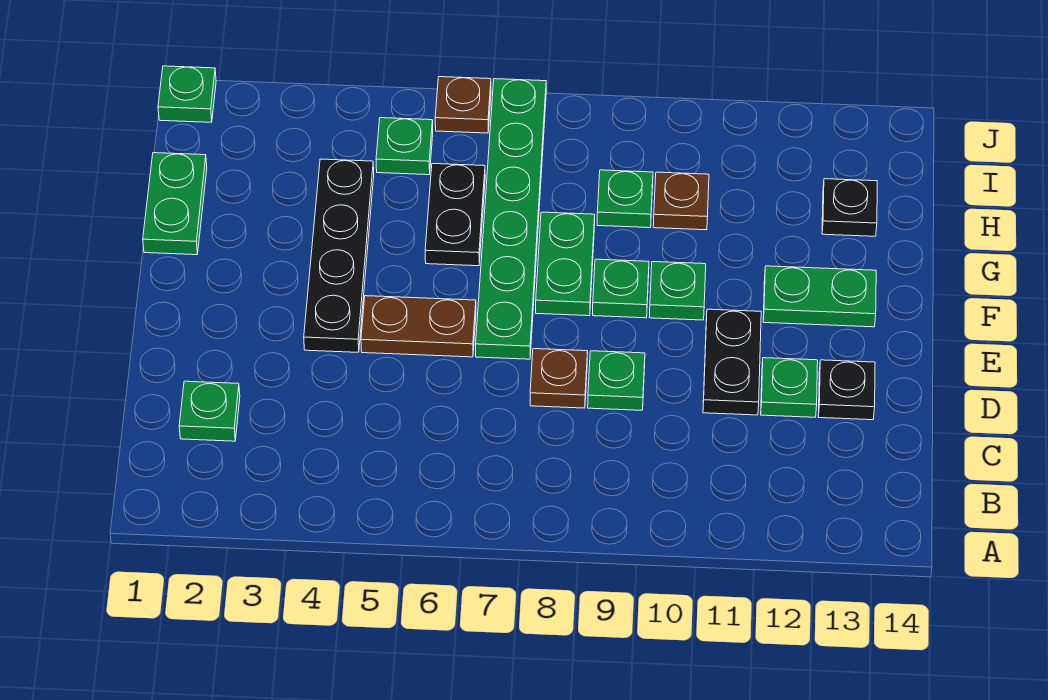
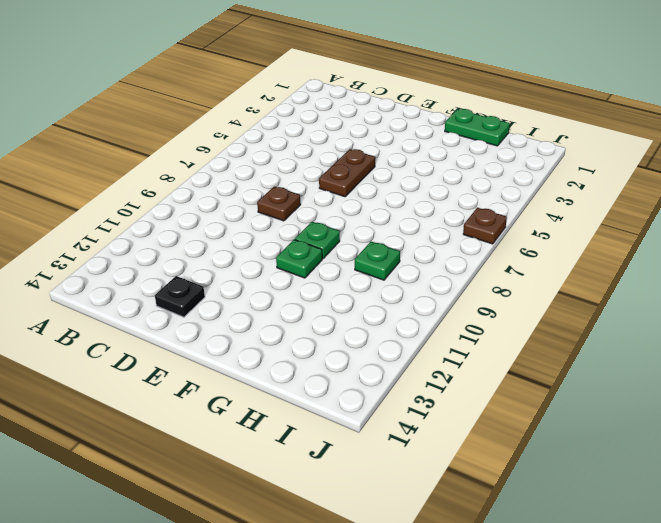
none -> green plate C2 level 1
none -> green plate D9 level 1
none -> black plate D11:E11 level 1

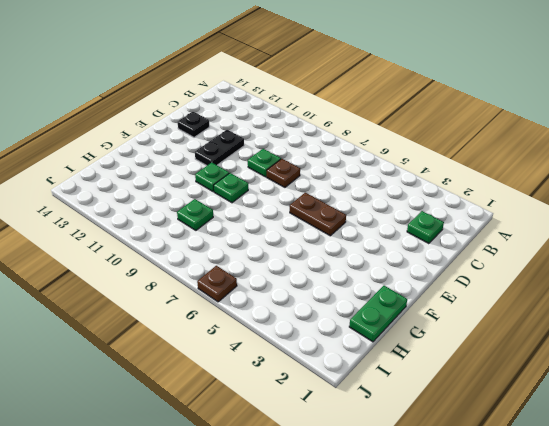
none -> green plate D12 level 1
none -> black plate E4:H4 level 1
none -> green plate E7:J7 level 1

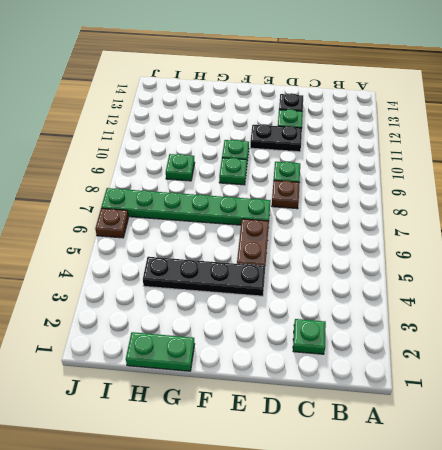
none -> green plate F8:G8 level 1
none -> green plate F12:F13 level 1
none -> black plate G6:H6 level 1

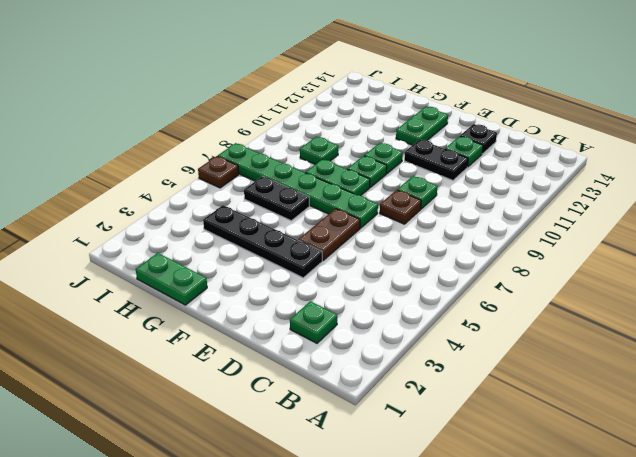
none -> brown plate H10 level 1
none -> black plate H13 level 1
none -> green plate I5 level 1

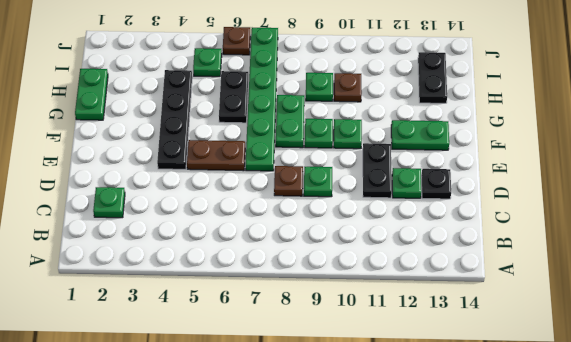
black plate H13:I13 level 1 -> black plate H13 level 1
none -> green plate J1 level 1

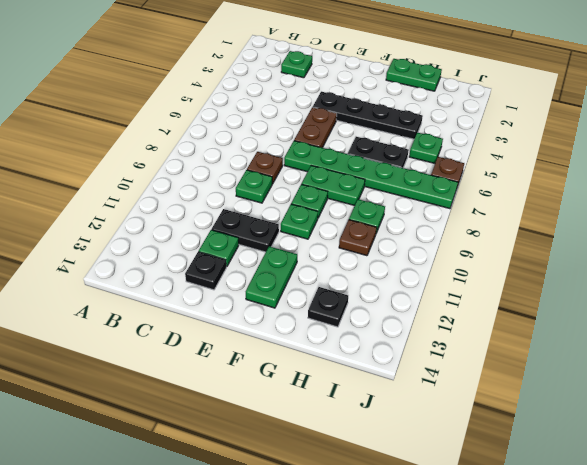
none -> green plate J1 level 1

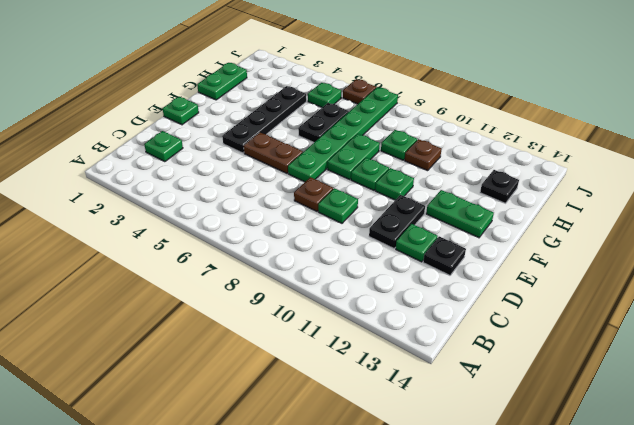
green plate E1 level 1 -> green plate J1 level 1

